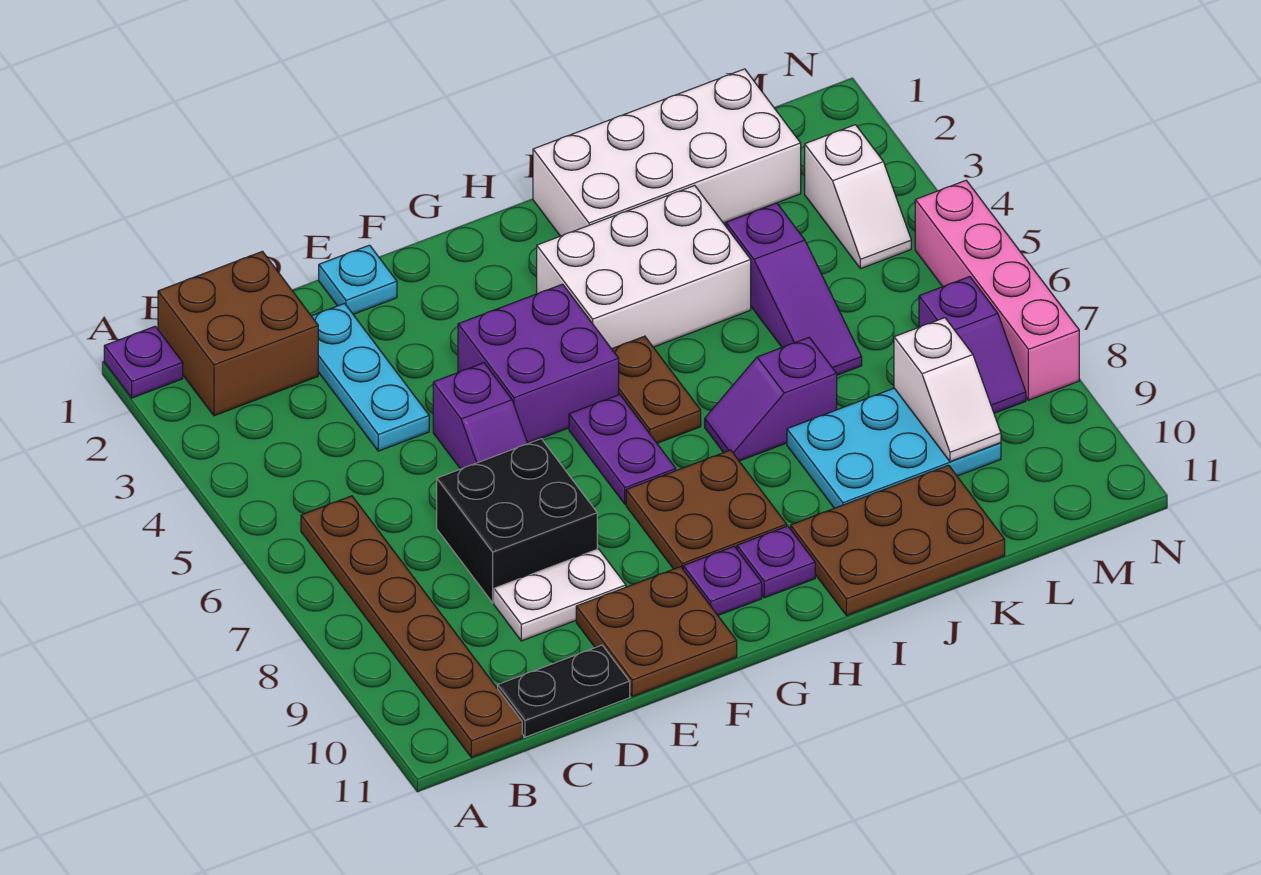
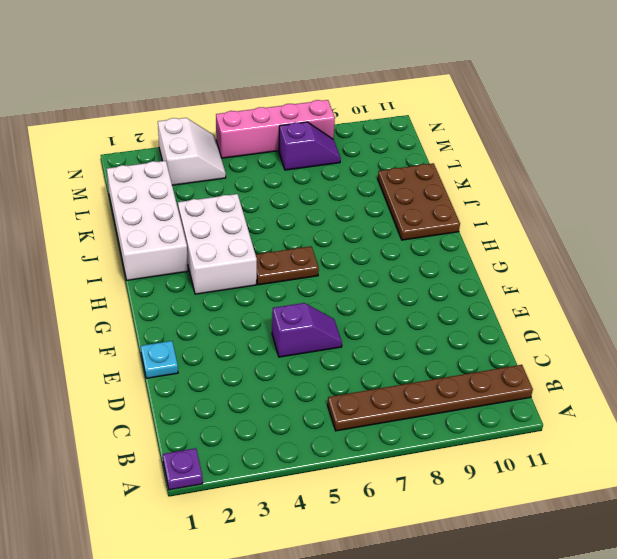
white slope M3:N4 level 1 top 3 -> white slope M3:M4 level 1 top 3
none -> brown brick B1:C2 level 1
none -> black plate C11:D11 level 1
none -> cyan plate D2:D4 level 1

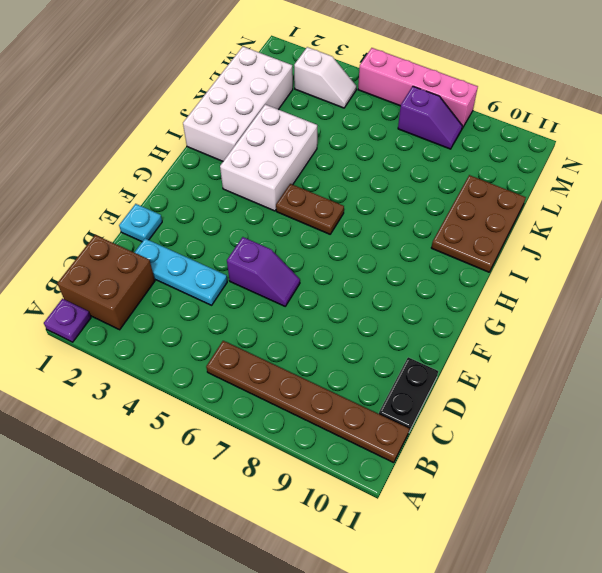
none -> black brick D7:E8 level 1
none -> white plate D9:E9 level 1
none -> brown plate E10:F11 level 1

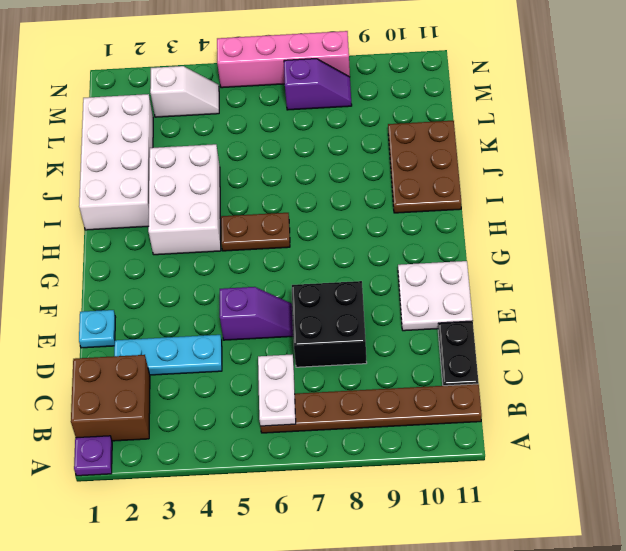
white plate B6:C6 level 2 -> white plate D9:E9 level 1
white plate E10:F11 level 1 -> brown plate E10:F11 level 1
none -> purple brick F4:G5 level 1
none -> purple plate G6:G7 level 1
none -> brown plate G8:H9 level 1

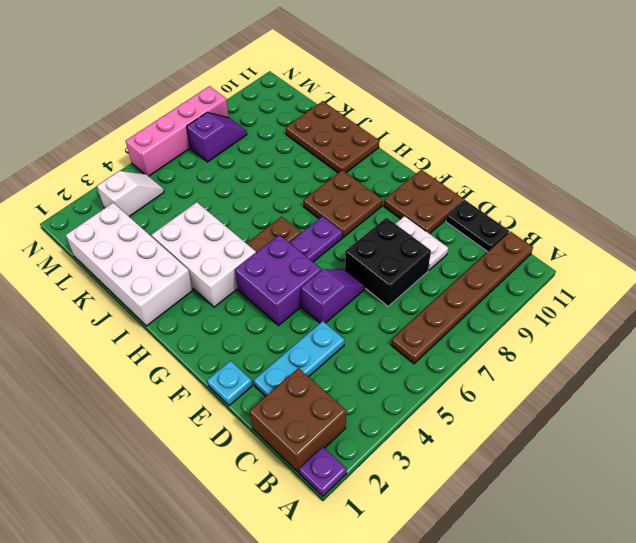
none -> purple plate G10 level 1
none -> purple plate H10 level 1
none -> purple slope I7:J7 level 1 top J

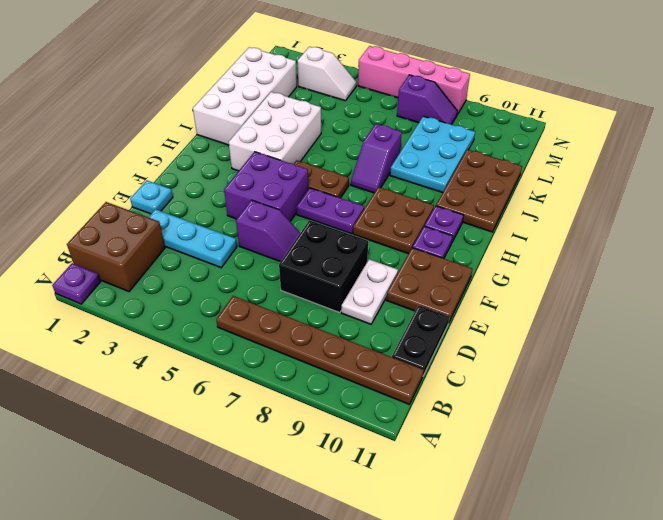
none -> purple slope K4:K6 level 1 top 4
none -> white slope L8:L9 level 2 top 8

